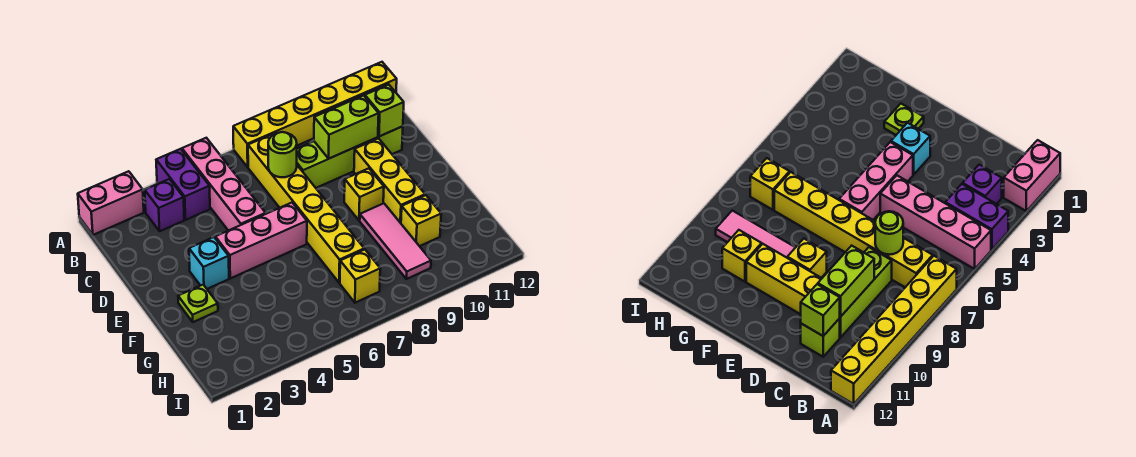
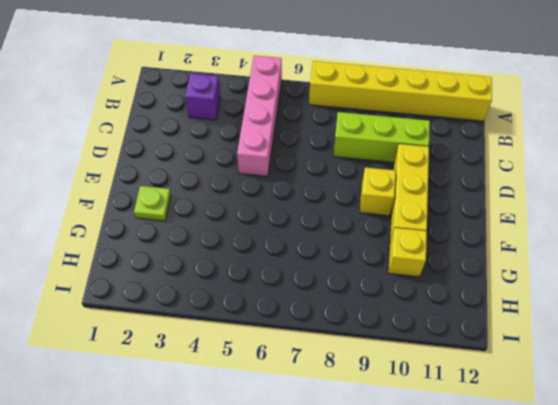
none -> pink brick A1:A2 level 1
none -> purple brick A4:B4 level 1
none -> yellow brick B7:G7 level 1

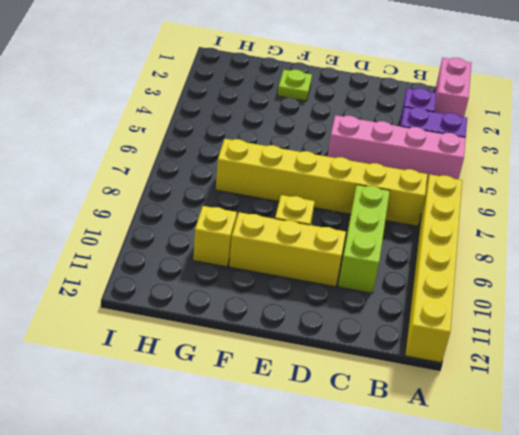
none -> lime brick C11 level 1
none -> cyan brick E3 level 1
none -> pink brick E4:E6 level 1

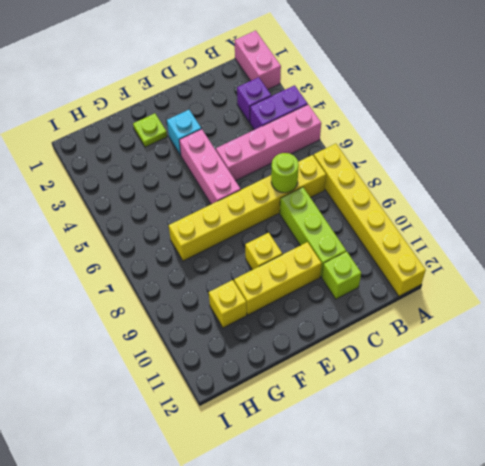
none -> pink tile F9:H9 level 1
none -> yellow brick H7 level 1
none -> lime brick C9:C10 level 2

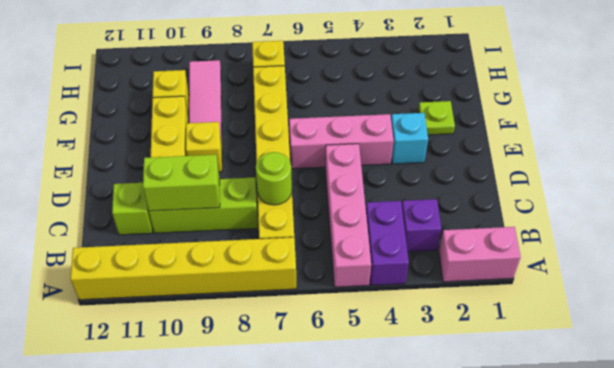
none -> lime brick C11 level 2

